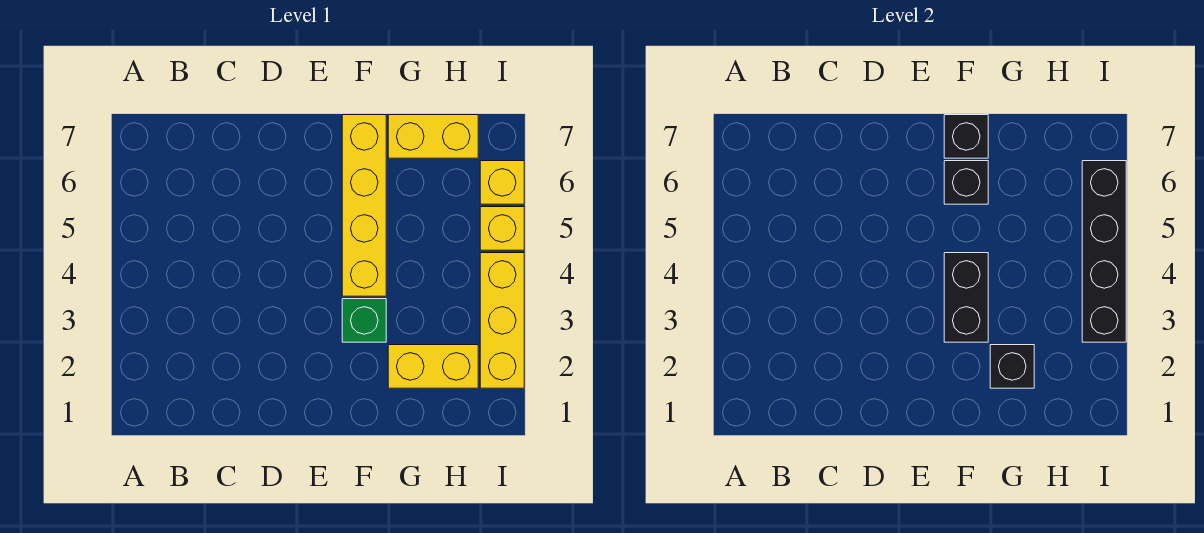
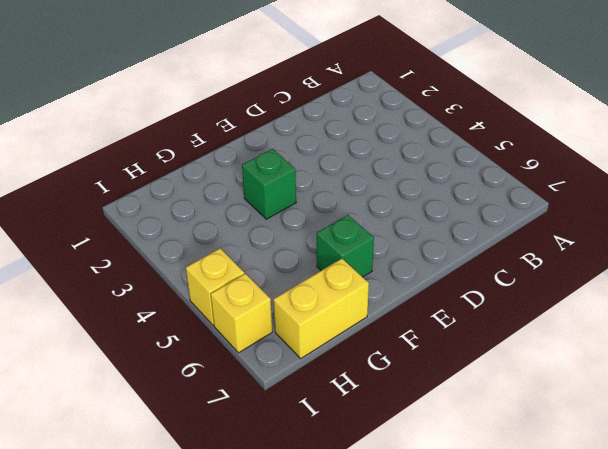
green brick F6 level 1 -> yellow brick F4:F7 level 1
none -> yellow brick G2:H2 level 1
none -> yellow brick I2:I4 level 1
none -> black brick F3:F4 level 2

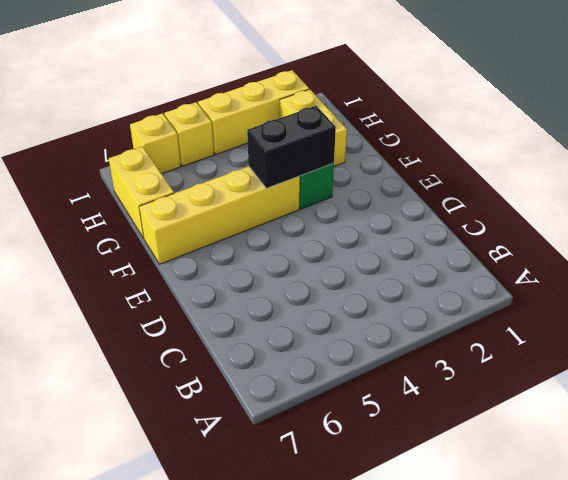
none -> black brick F6 level 2
none -> black brick F7 level 2
none -> black brick G2 level 2

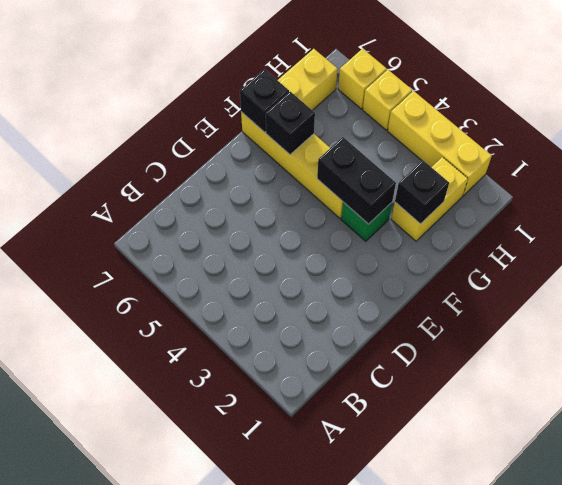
none -> black brick I3:I6 level 2

